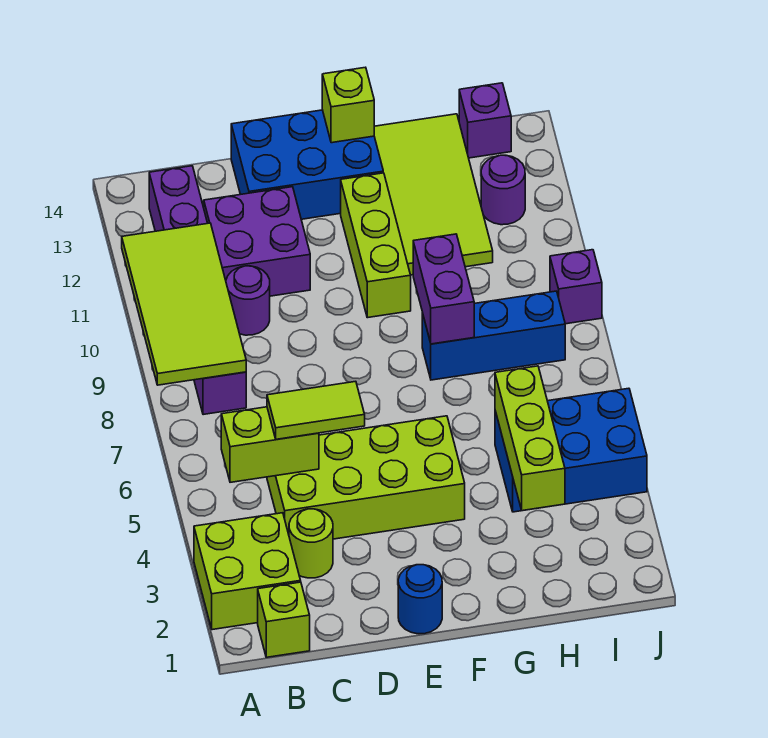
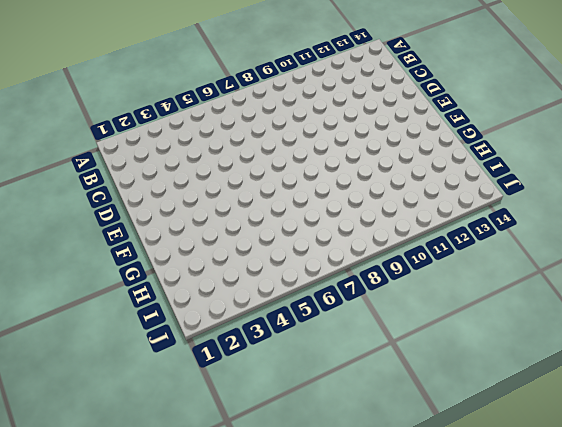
none -> lime brick A2:B3 level 1
none -> lime brick B1 level 1
none -> purple brick B8:B13 level 1

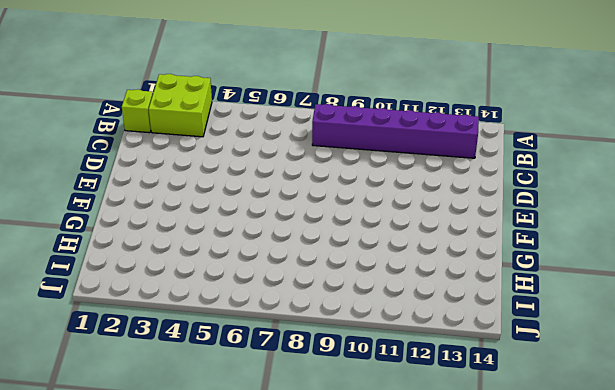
none -> lime round brick C3 level 1
none -> lime brick C4:F5 level 1
none -> purple round brick C10 level 1

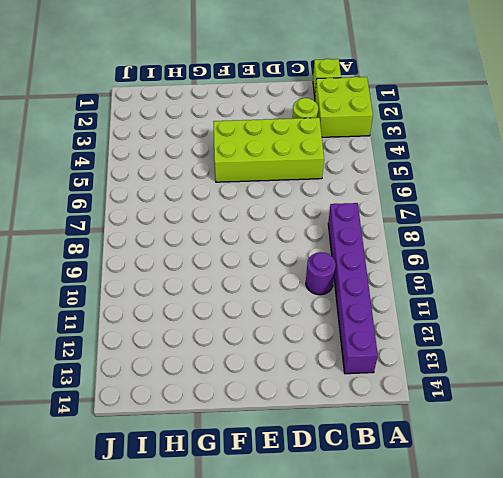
none -> purple brick C11:D12 level 1
none -> blue brick D13:F14 level 1
none -> blue round brick E1 level 1

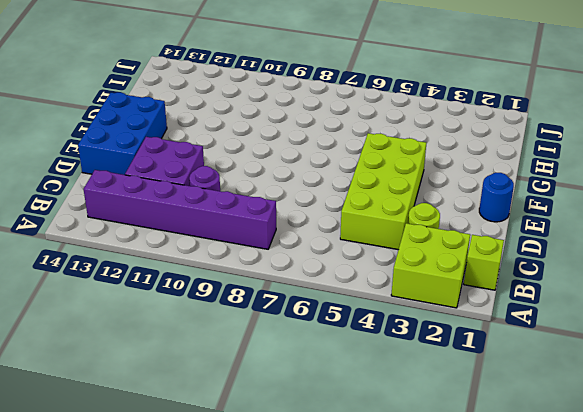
none -> lime brick F10:F12 level 1
none -> blue brick G8:I8 level 1
none -> lime tile G11:H14 level 1

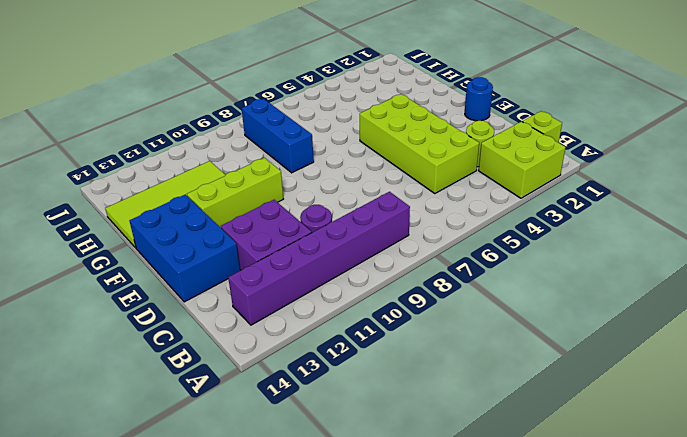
none -> blue brick H4:J5 level 1
none -> purple round brick I12 level 1
none -> purple brick I14 level 1

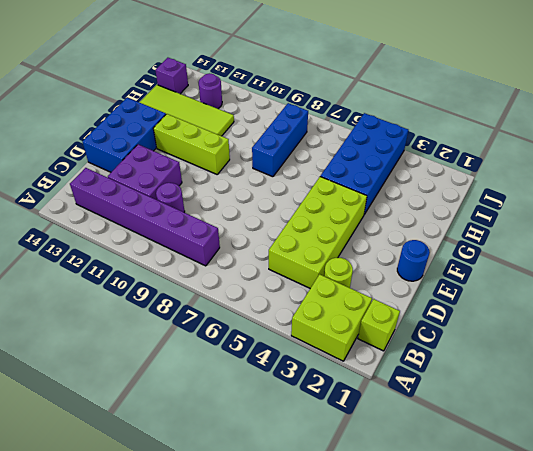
blue brick G4:J5 level 1 -> blue brick H4:J5 level 1
none -> purple brick J9 level 1
none -> lime tile A8:B11 level 2
none -> lime brick B5:C5 level 2

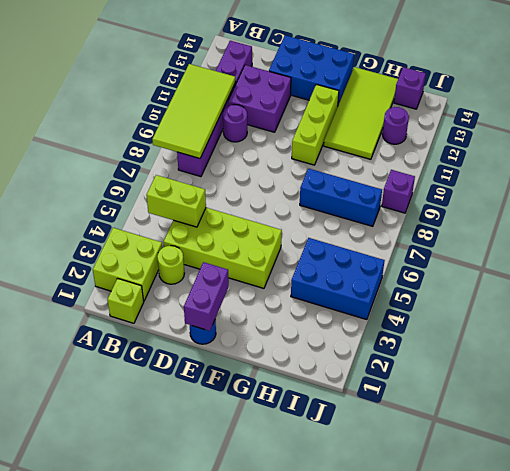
purple brick E1:E2 level 2 -> purple brick G8:G9 level 2
none -> lime brick F14 level 2
none -> lime brick H3:H5 level 2
none -> lime tile C5:D5 level 3

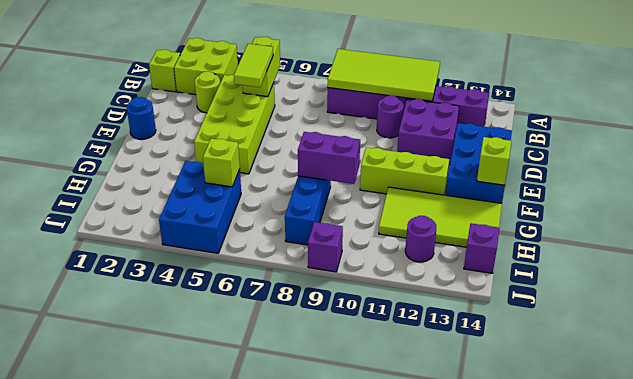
lime brick H5 level 2 -> lime brick H3:H5 level 2

